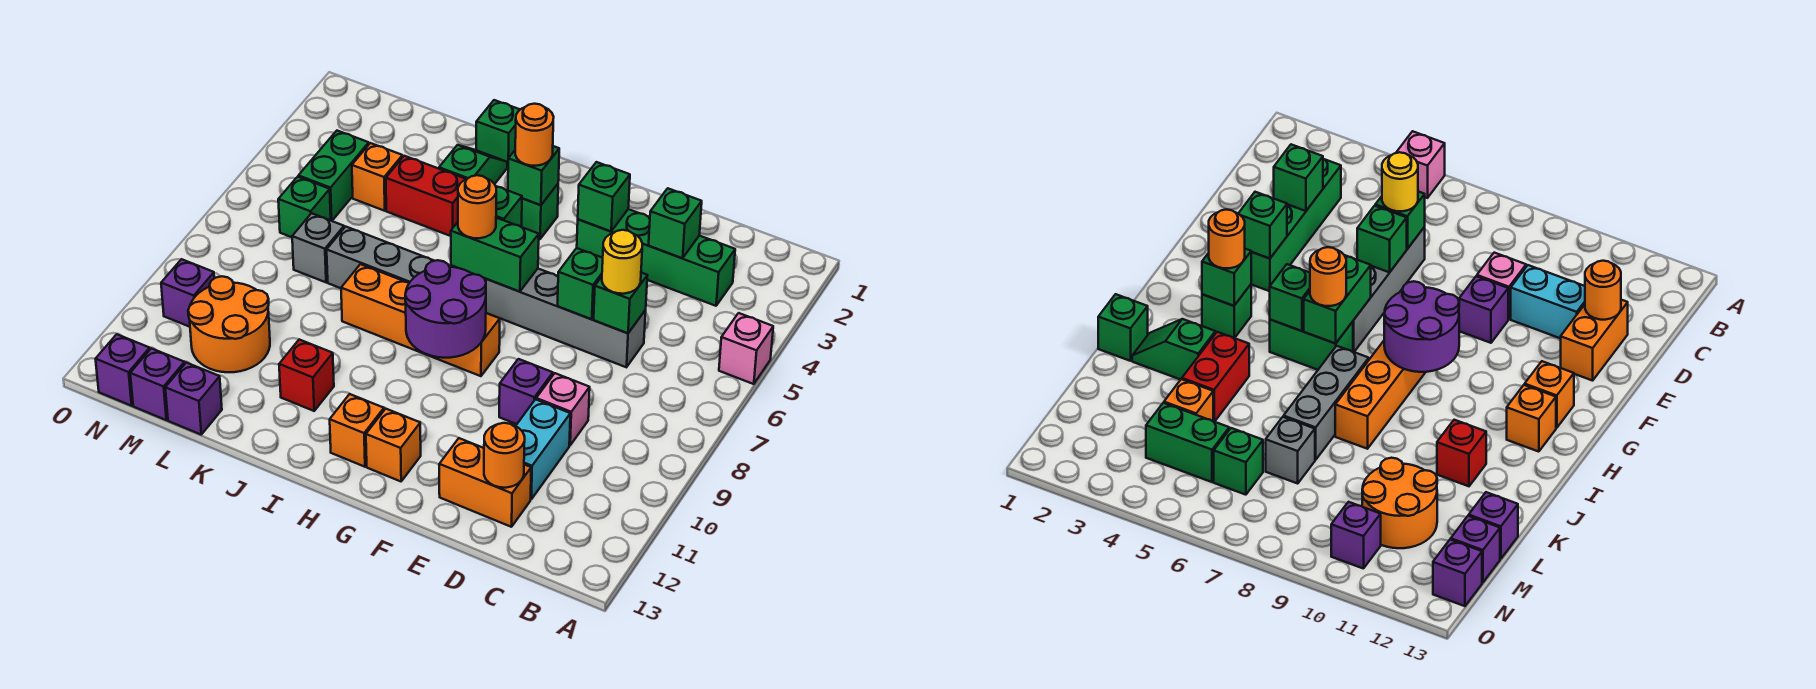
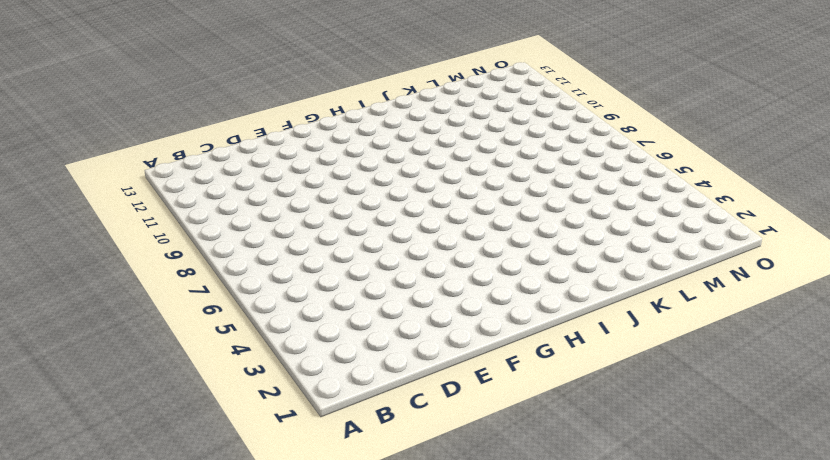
none -> pink brick A5 level 1
none -> green brick C3:F3 level 1
none -> grey brick D6:G6 level 1
none -> pink brick D9 level 1

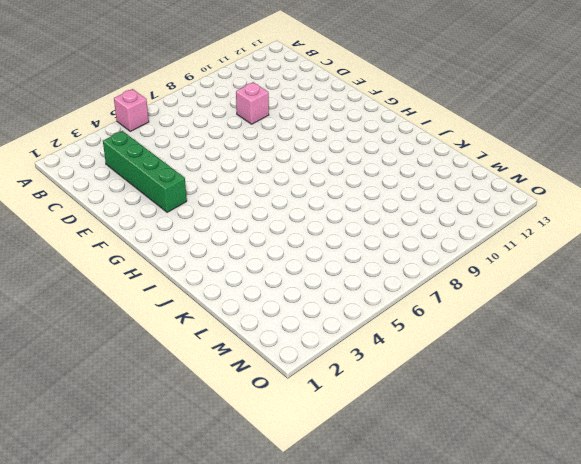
none -> grey brick D6:G6 level 1
none -> cyan brick D10:D11 level 1
none -> orange brick D12:E12 level 1
none -> purple brick E9 level 1

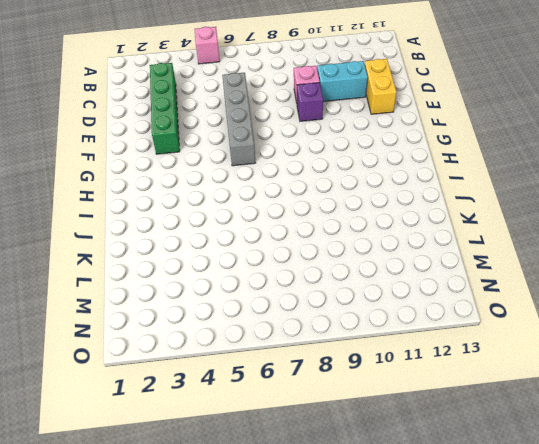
yellow brick D12:E12 level 1 -> orange brick D12:E12 level 1
none -> orange brick G8:J8 level 1
none -> orange brick G12 level 1
none -> green brick H3 level 1
none -> green brick H5:H6 level 1

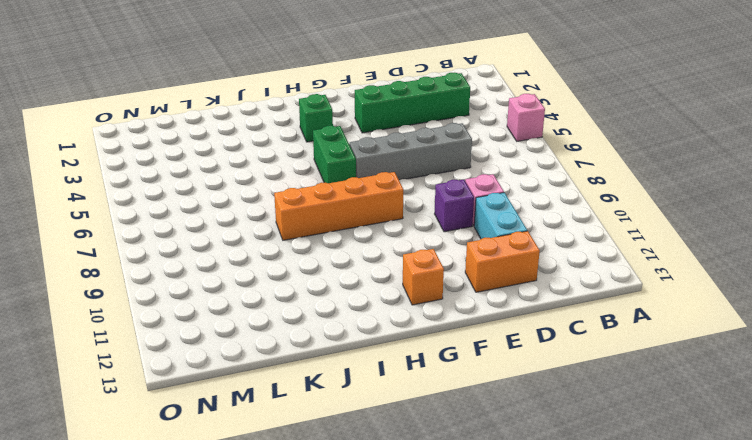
none -> orange brick H12 level 1
none -> grey brick I7:K7 level 1
none -> green brick J1 level 1
none -> green slope J2:J3 level 1 top 3

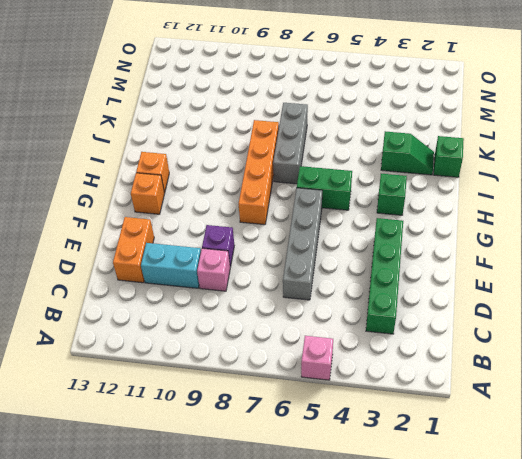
none -> red brick J4:K4 level 1
none -> red brick J11 level 1
none -> orange brick L4 level 1
none -> grey brick L7 level 1

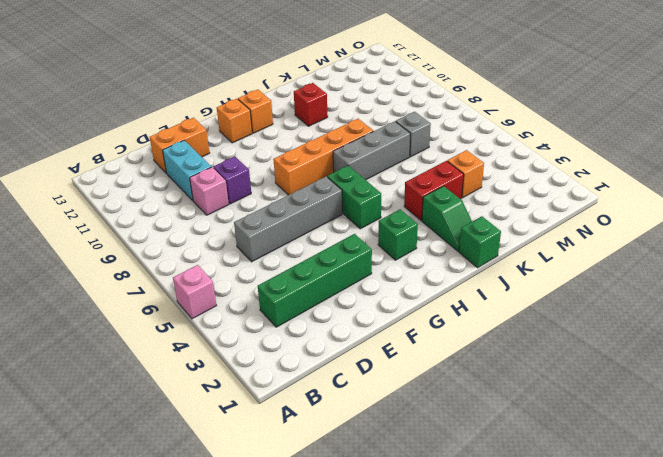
none -> orange round brick L10:M11 level 1
none -> purple brick L13 level 1
none -> green brick M4:M5 level 1
none -> green brick M6 level 1

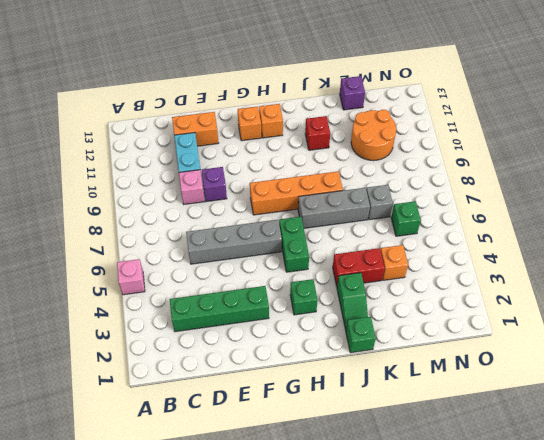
none -> green brick M4:M5 level 1
none -> purple brick M13 level 1
none -> purple brick N10 level 1
none -> purple brick N13 level 1

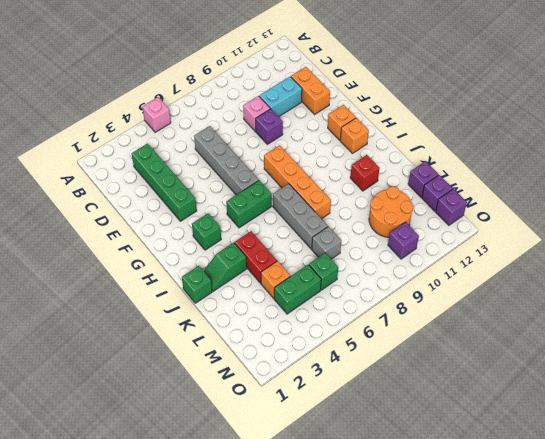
none -> green brick D3 level 2
none -> green brick D6 level 2
none -> orange round brick D12 level 2
none -> green brick E6 level 2

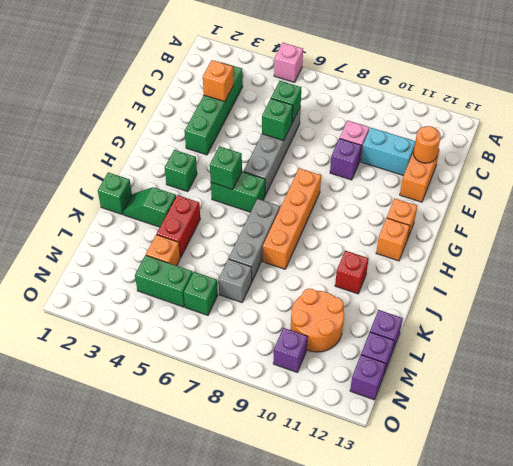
orange brick D3 level 2 -> green brick D3 level 2
none -> green brick F3 level 2
none -> green brick G6:H6 level 2
none -> purple round brick G8:H9 level 2
none -> green brick H3 level 2

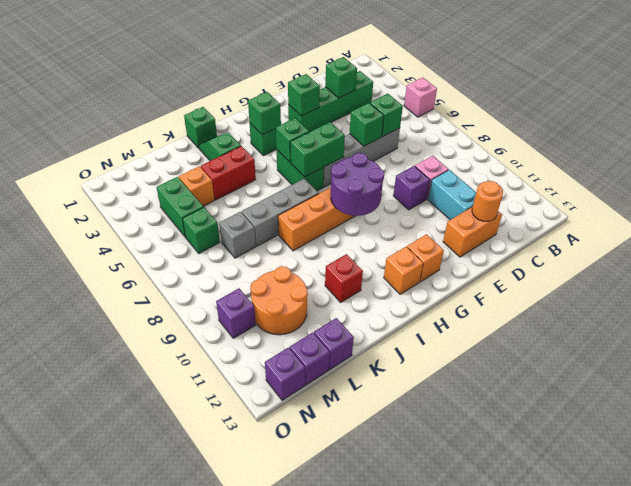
none -> yellow round brick D6 level 3
none -> orange round brick H3 level 3
none -> orange round brick H6 level 3

